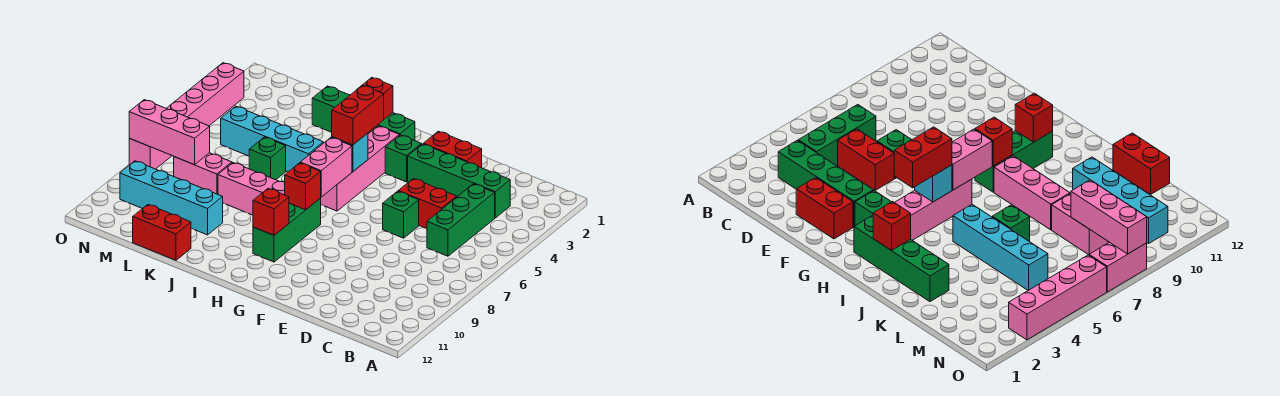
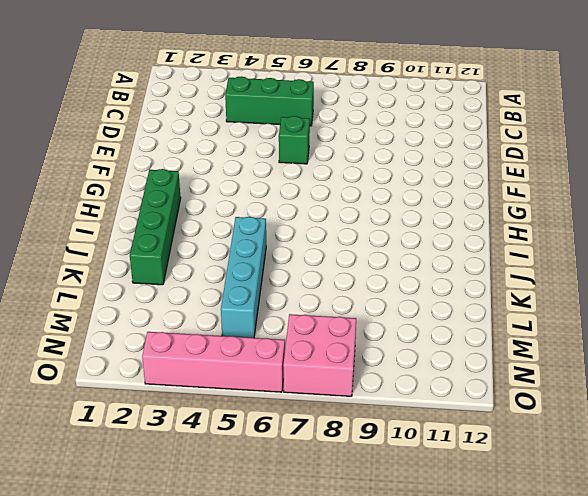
pink brick N7:O8 level 1 -> pink brick O7:O8 level 1
none -> green brick C3:F3 level 1
none -> red brick D5:E5 level 1
none -> red brick E2:F2 level 1

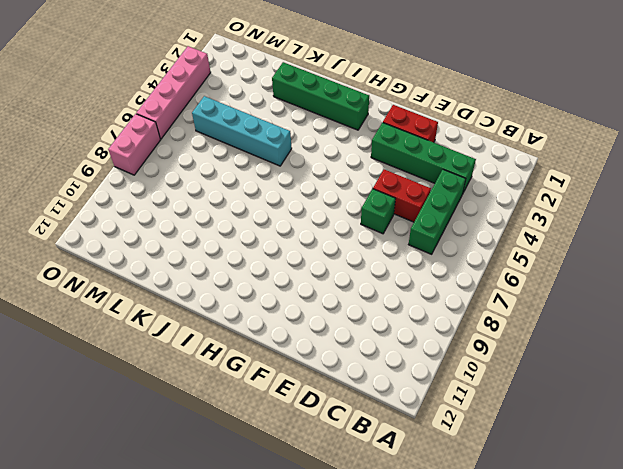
none -> green brick G3 level 1
none -> pink brick H3:H6 level 1
none -> green brick H8:H10 level 1

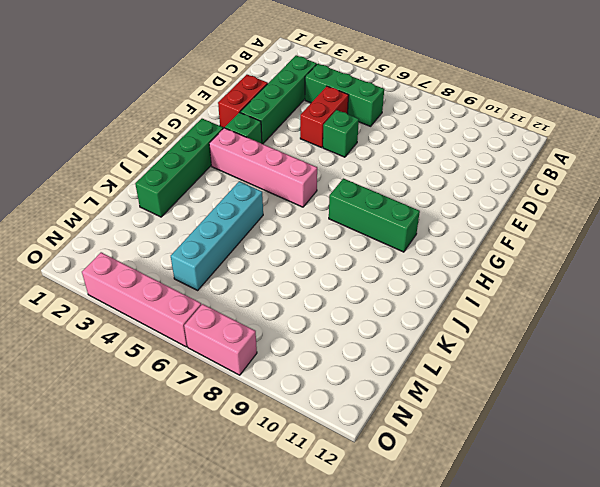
none -> pink brick I8:K8 level 1
none -> green brick K6 level 1
none -> cyan brick K10:N10 level 1

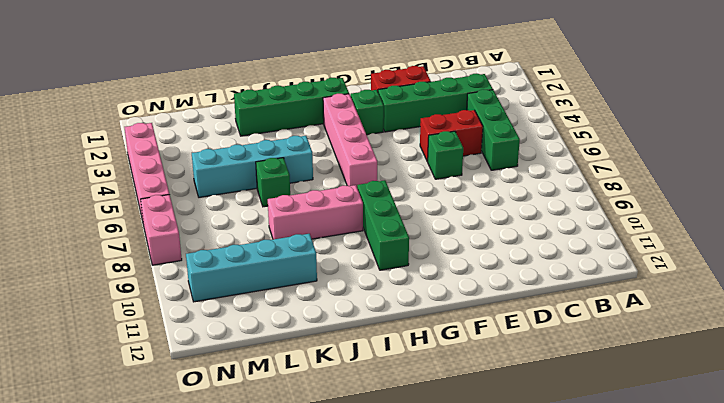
none -> red brick K12:L12 level 1
none -> pink brick L8:M8 level 1
none -> cyan brick H5 level 2

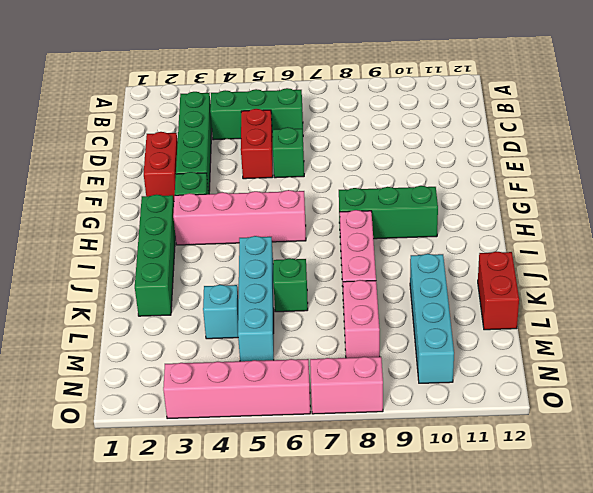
cyan brick L4 level 1 -> cyan brick H5 level 2
none -> pink brick H6:H7 level 2
none -> red brick H8 level 2
none -> red brick H10 level 2

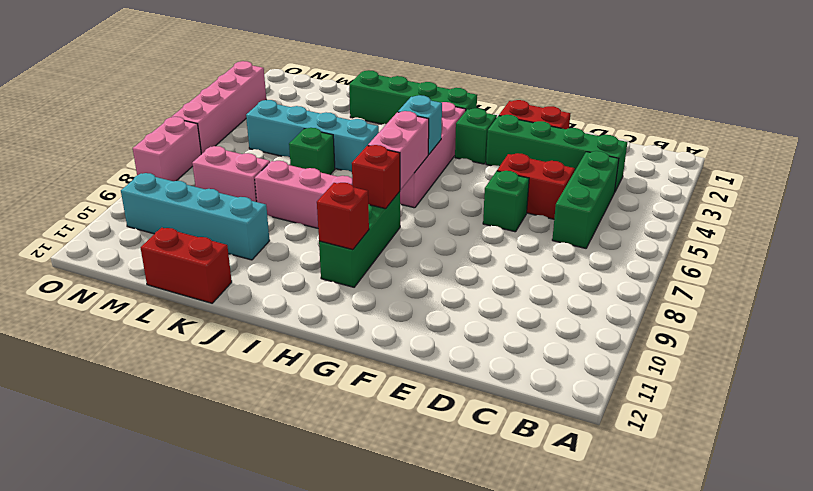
none -> red brick I2 level 2
none -> pink brick M8:O8 level 2
none -> red brick H4:H5 level 3

